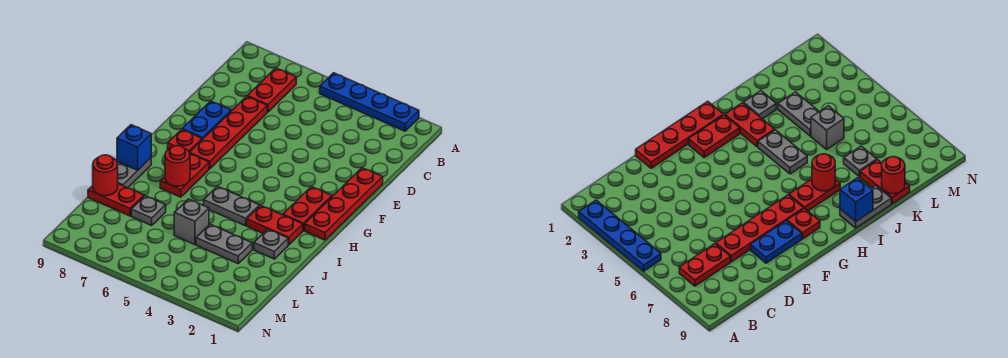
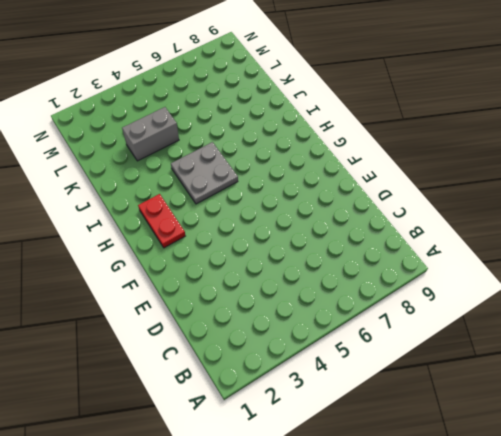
grey plate H4:I5 level 1 -> grey plate I4:I5 level 1
grey brick K3:K4 level 1 -> grey plate K3:K4 level 1
none -> blue plate A2:A5 level 1
none -> red plate B7:C7 level 1
none -> red plate D7:G7 level 1

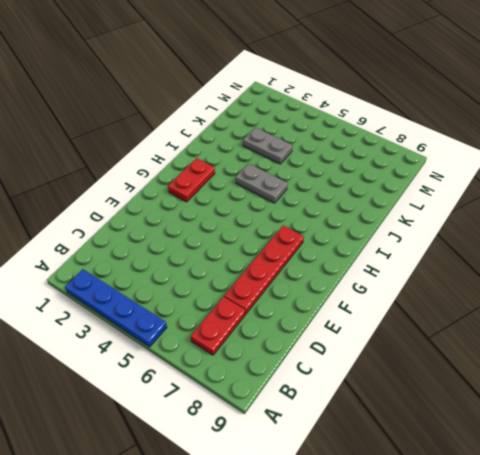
none -> red plate E1:H1 level 1
none -> blue plate E8:F8 level 1
none -> red plate G8 level 1

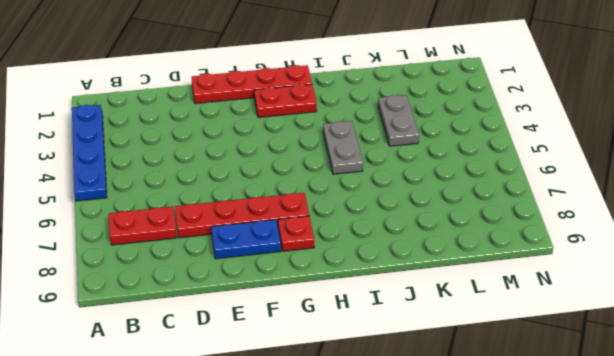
none -> red plate H7:I7 level 1
none -> red plate I2:I3 level 1
none -> grey plate I9:J9 level 1

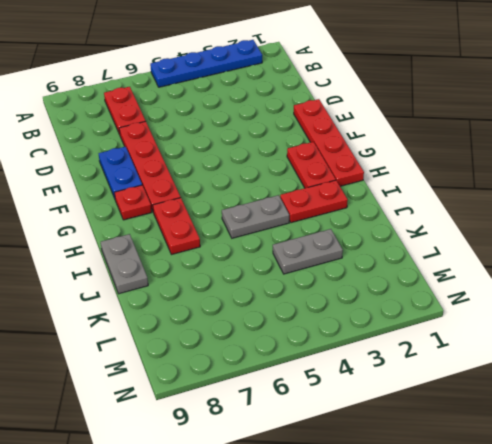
none -> grey plate J2 level 1
none -> grey brick K5 level 1
none -> grey plate K7 level 1

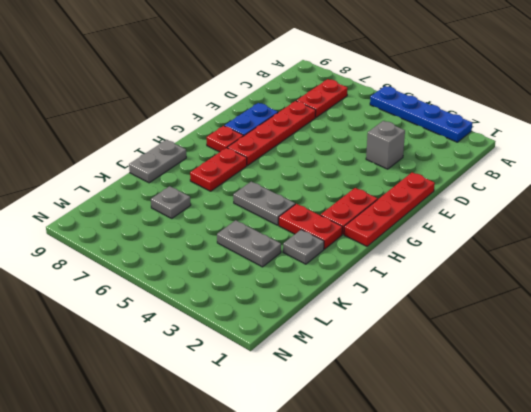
grey brick D3 level 1 -> grey brick K5 level 1
none -> red plate K8:K9 level 1
none -> red round brick I7 level 2
none -> blue brick I9 level 2

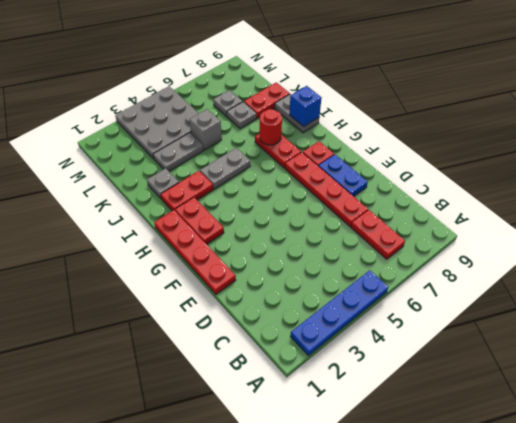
grey plate L3:N5 level 1 -> none
grey plate L7 level 1 -> none
none -> red round brick K9 level 2

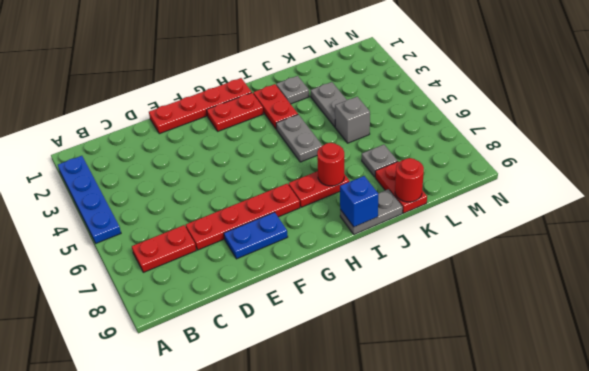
none -> red plate G8 level 1

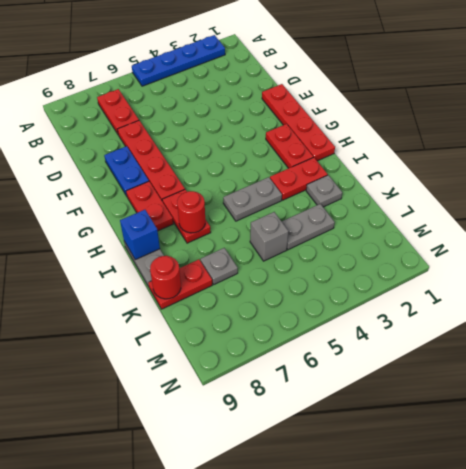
red plate G8:H8 level 1 -> red plate G8 level 1

